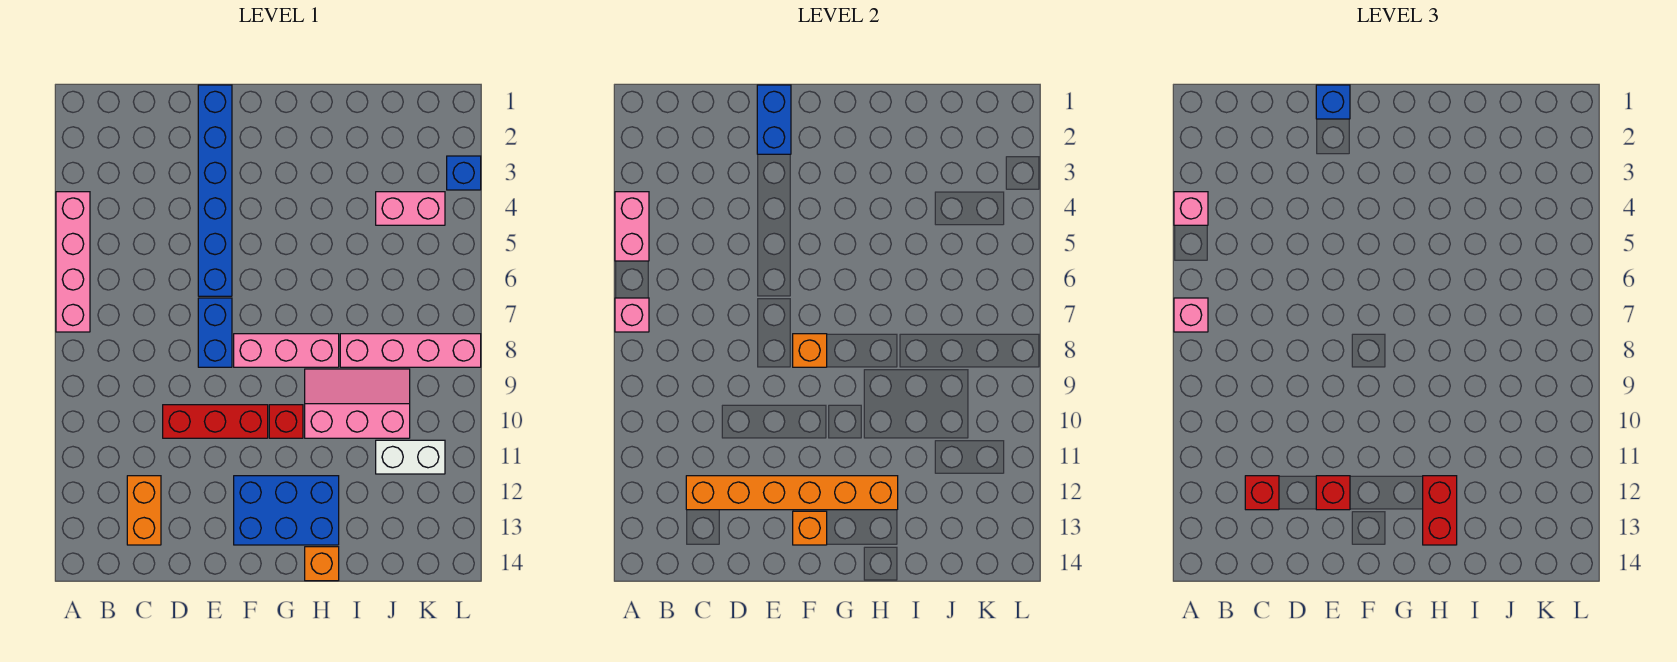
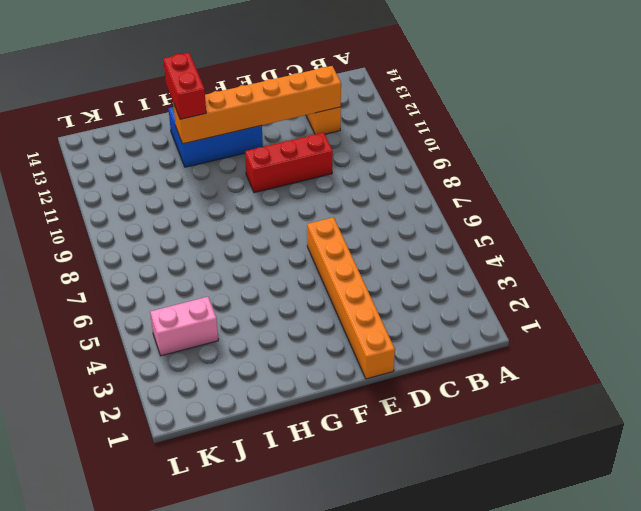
orange brick E1:E6 level 1 -> blue brick E1:E6 level 1
none -> pink brick A4:A7 level 1
none -> blue brick E7:E8 level 1
none -> pink brick F8:H8 level 1

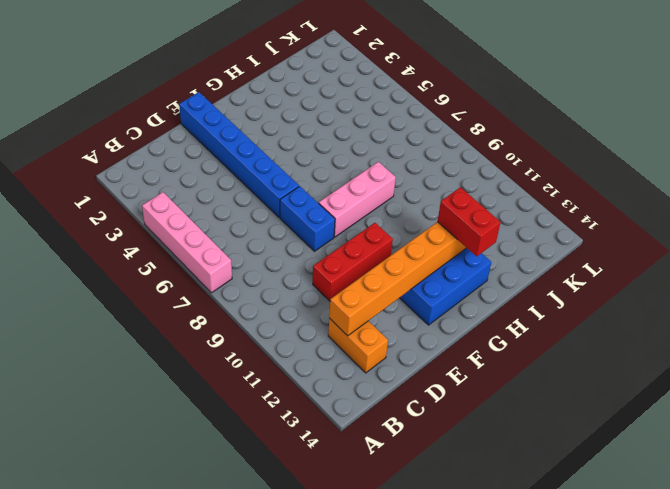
none -> red brick G10 level 1
none -> pink slope H9:J10 level 1 top 10
none -> orange brick H14 level 1

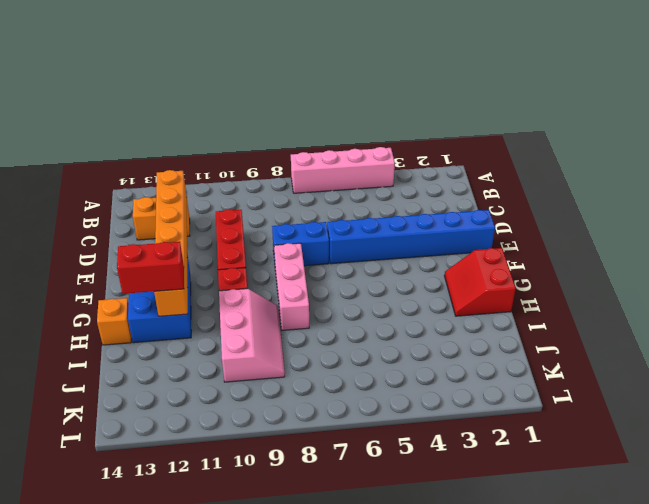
red slope G1:H2 level 1 top 1 -> none
none -> pink brick I8:L8 level 1
none -> pink brick J4:K4 level 1
none -> white brick J11:K11 level 1

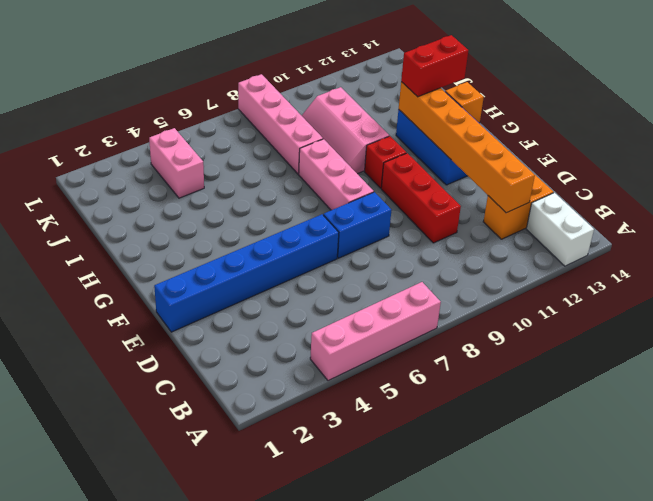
white brick A13:B13 level 1 -> white brick J11:K11 level 1
none -> blue brick L3 level 1
none -> pink brick A4:A5 level 2
none -> pink brick A7 level 2

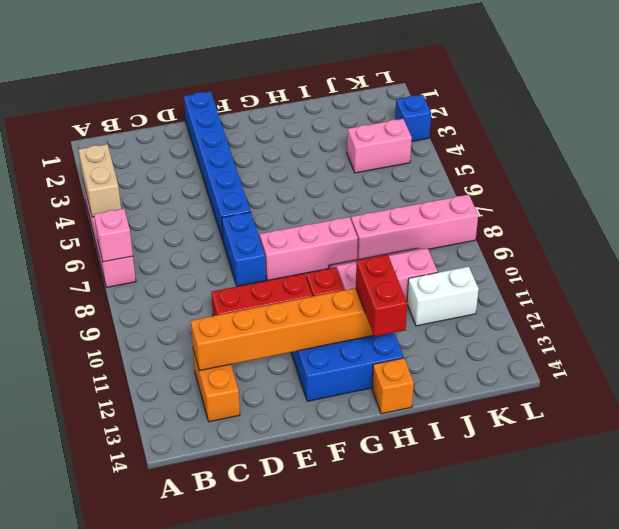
tan brick A4:A5 level 2 -> pink brick A4:A5 level 2
none -> blue brick E1:E2 level 2
none -> orange brick F8 level 2
none -> orange brick F13 level 2

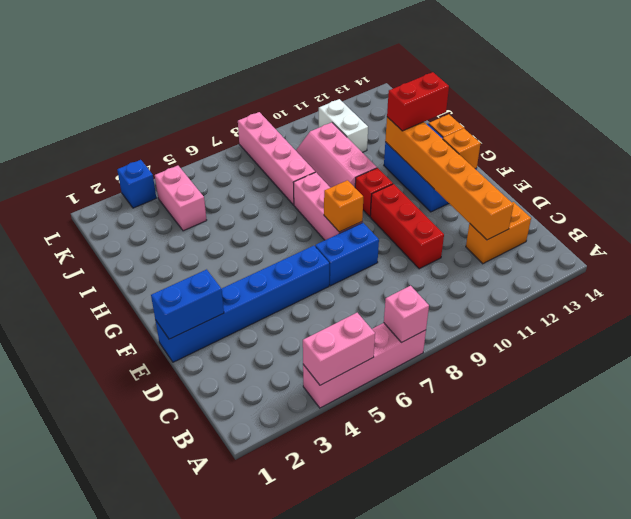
none -> pink brick A4 level 3
none -> pink brick A7 level 3
none -> red brick C12 level 3

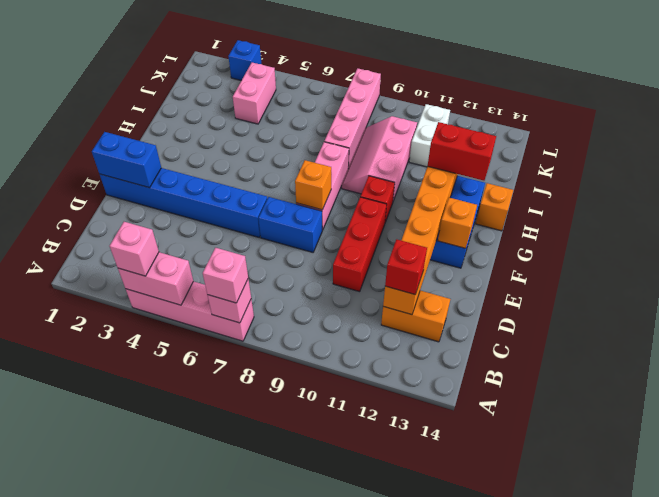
none -> blue brick E1 level 3
none -> red brick E12 level 3

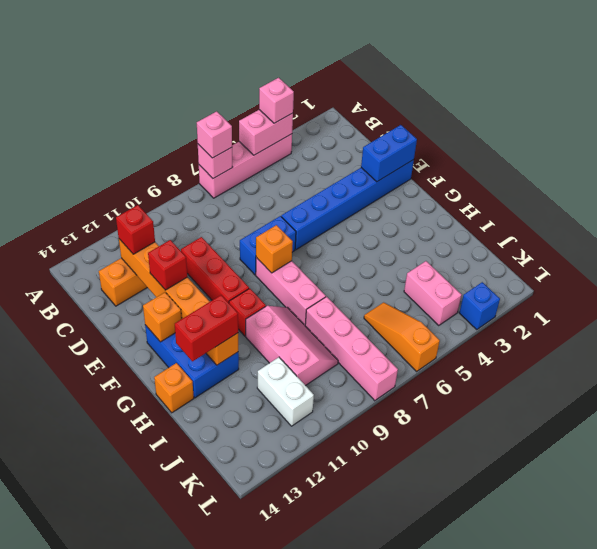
orange slope J6:L6 level 1 top L -> none
none -> blue brick E1 level 3

